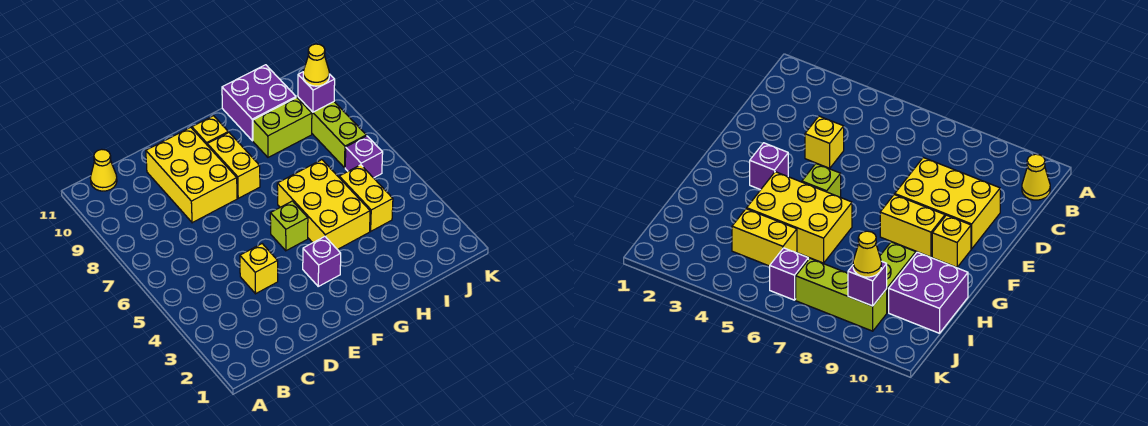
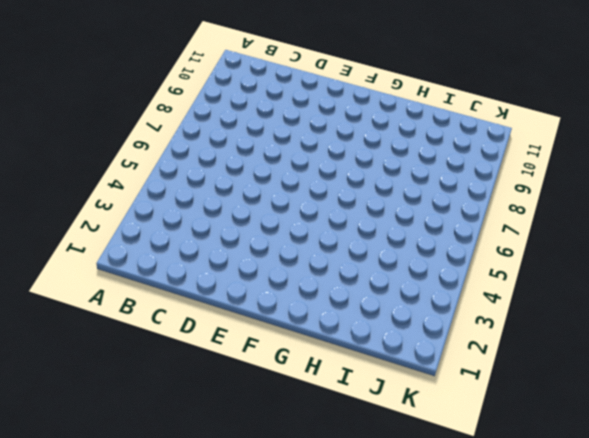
none -> yellow cone B11 level 1
none -> yellow brick D4 level 1
none -> yellow brick D8:E10 level 1

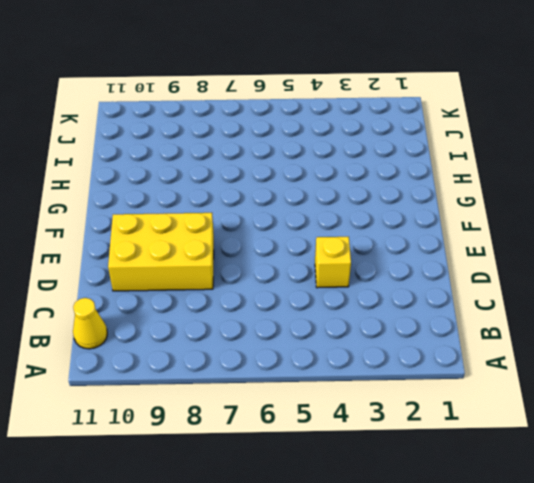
none -> purple brick F3 level 1
none -> lime brick F5 level 1
none -> yellow brick F8:F9 level 1

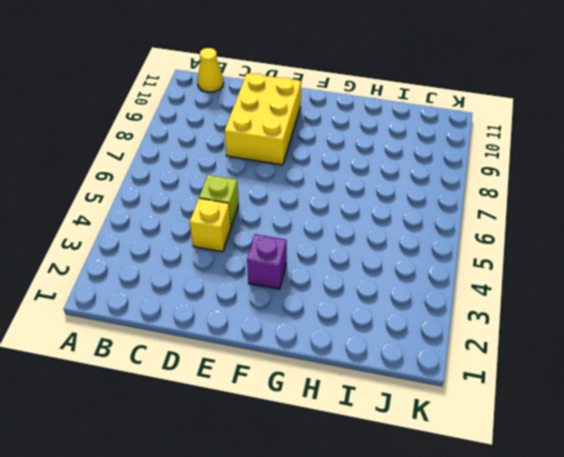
lime brick D5 level 1 -> lime brick F5 level 1
none -> yellow brick F8:F9 level 1
none -> yellow brick F10 level 1
none -> yellow brick G4:H6 level 1

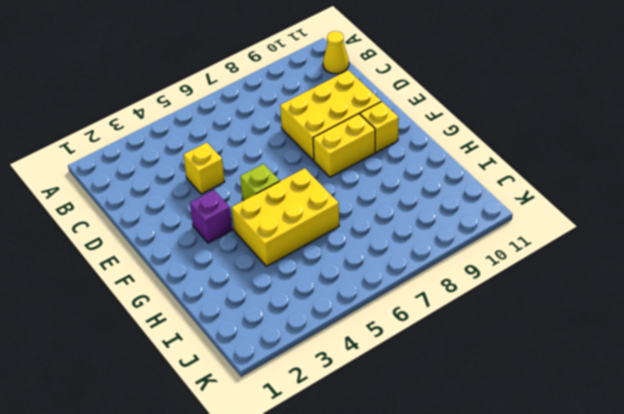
none -> lime brick H9:I9 level 1
none -> purple brick H10:I11 level 1
none -> yellow brick I4:I5 level 1

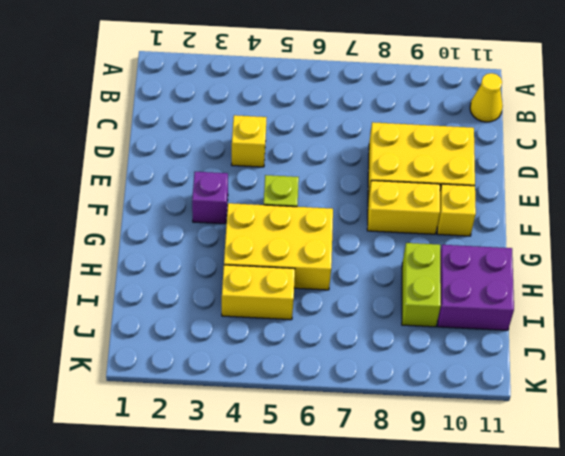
none -> purple brick J6 level 1
none -> lime brick J7:J9 level 1
none -> purple brick J9 level 2

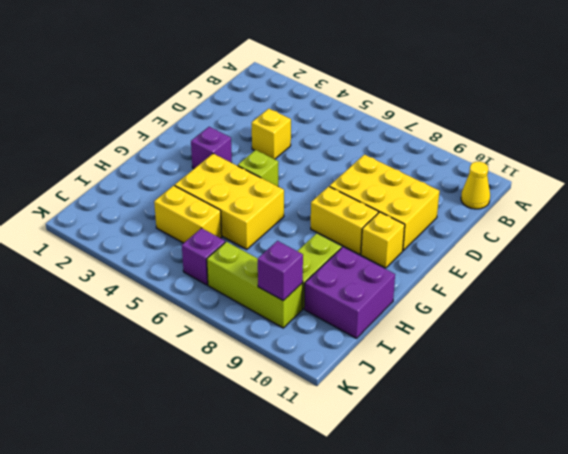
none -> yellow cone J9 level 3

